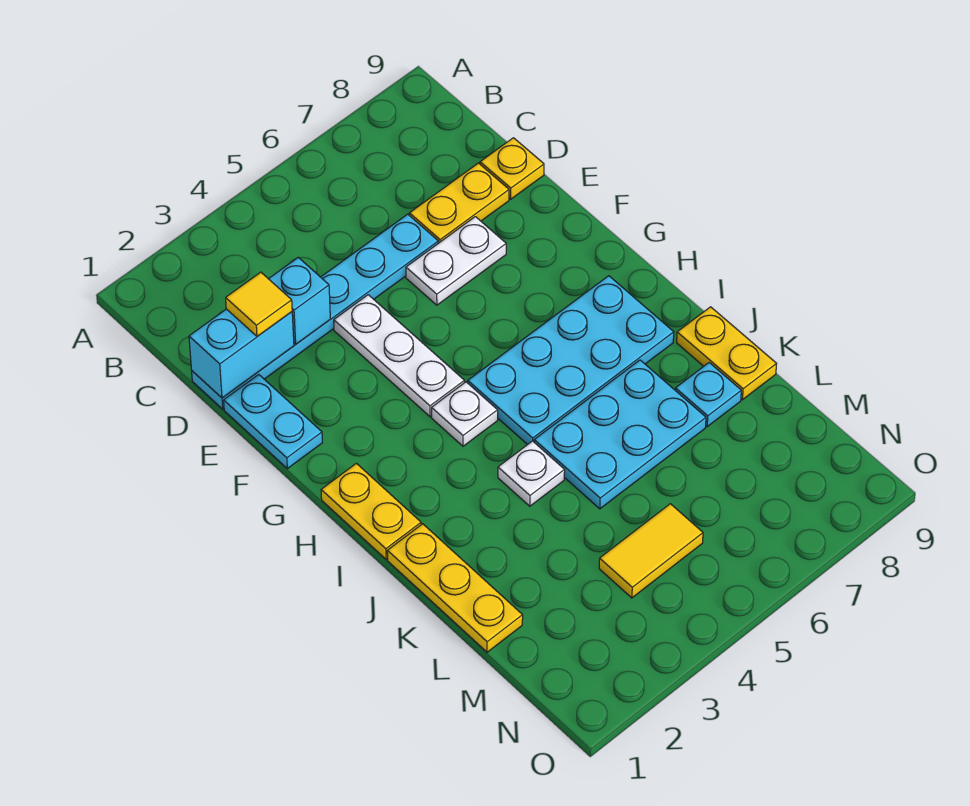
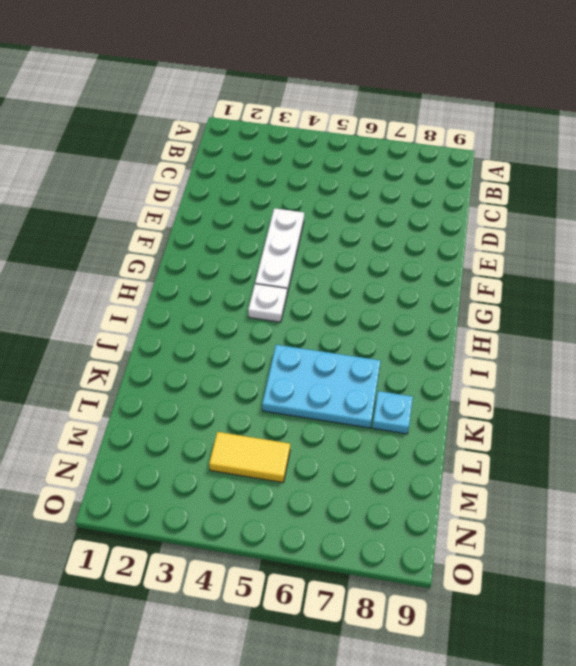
none -> cyan plate D1:D6 level 1
none -> yellow plate D7:D8 level 1
none -> yellow plate D9 level 1

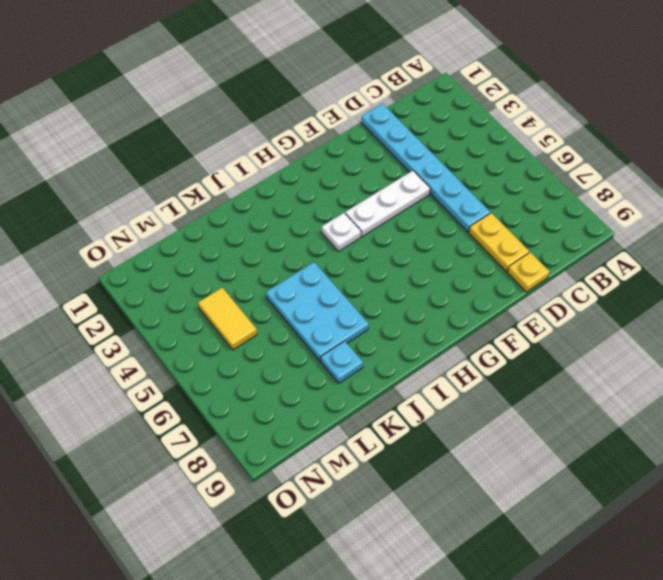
none -> cyan plate E1:F1 level 1
none -> white plate E6:E7 level 1
none -> yellow plate H1:I1 level 1

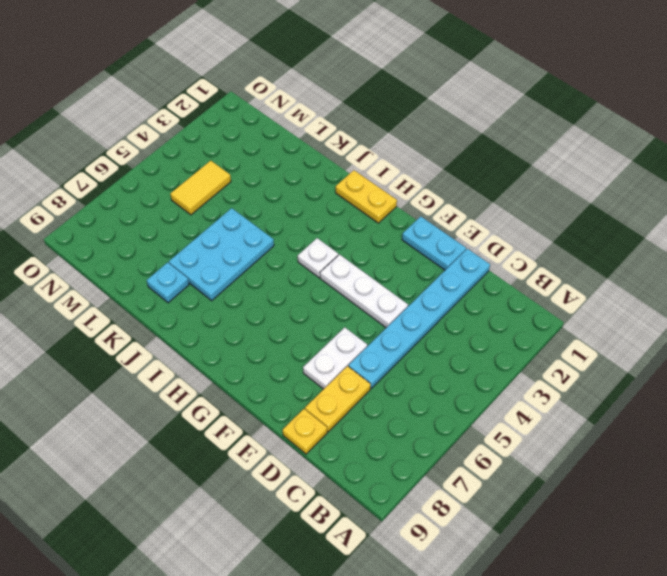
none -> cyan plate H5:I8 level 1
none -> yellow plate J1:L1 level 1
none -> white plate J4 level 1

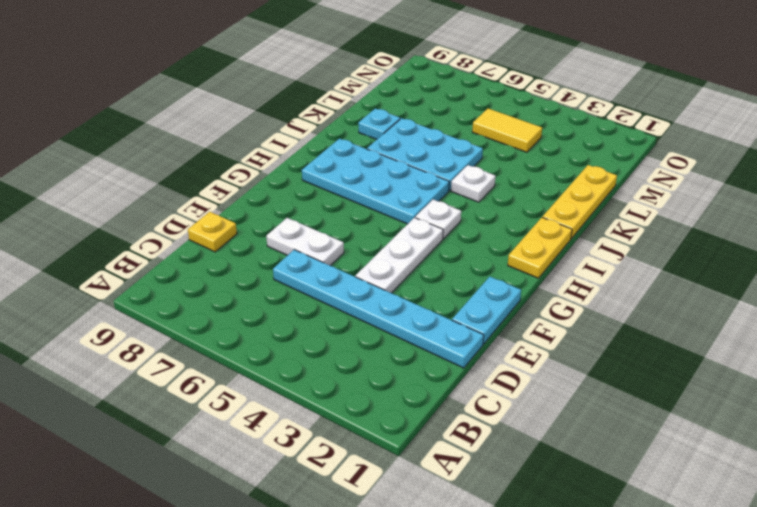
none -> yellow plate D7:D8 level 1
none -> yellow plate J9:K9 level 1
none -> cyan brick D1:D2 level 2

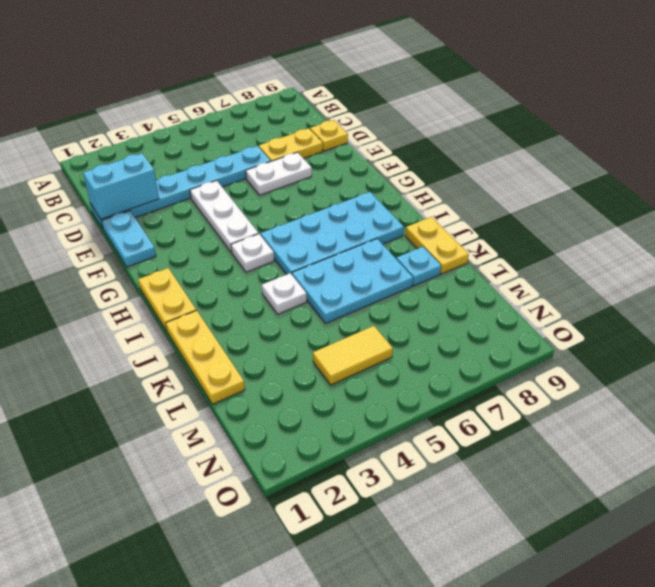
none -> cyan brick D3 level 2
none -> yellow tile D2 level 3

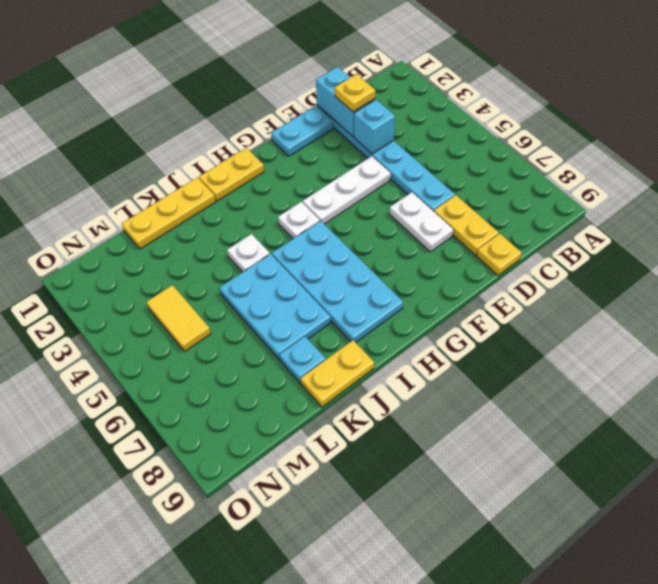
yellow plate D2 level 3 -> yellow tile D2 level 3

